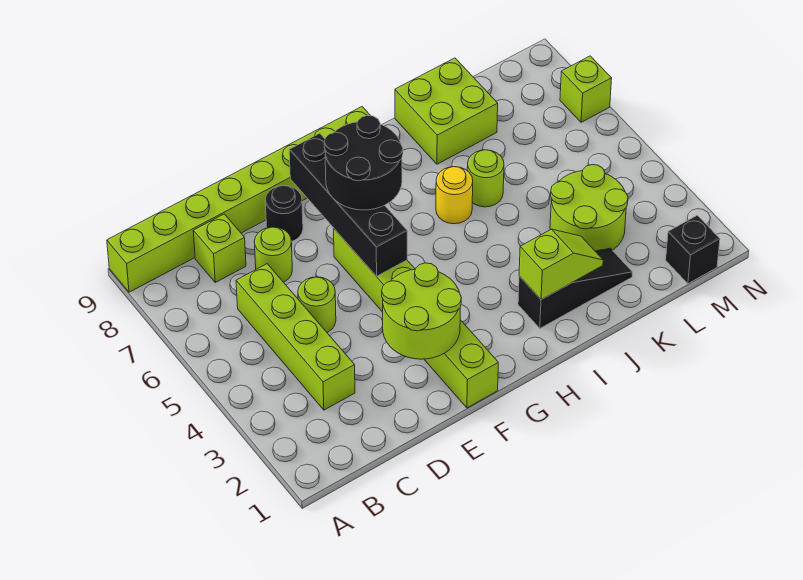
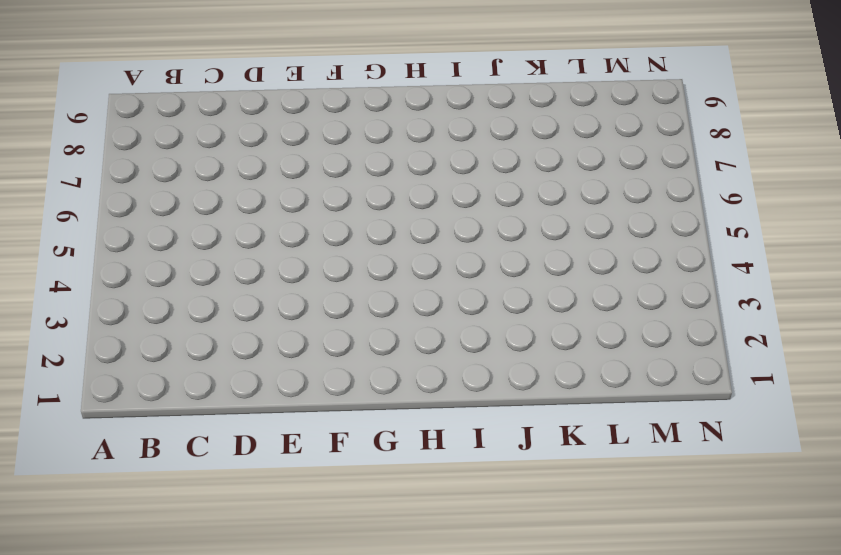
none -> lime brick A9:H9 level 1
none -> lime brick C3:C6 level 1
none -> lime brick C8 level 1

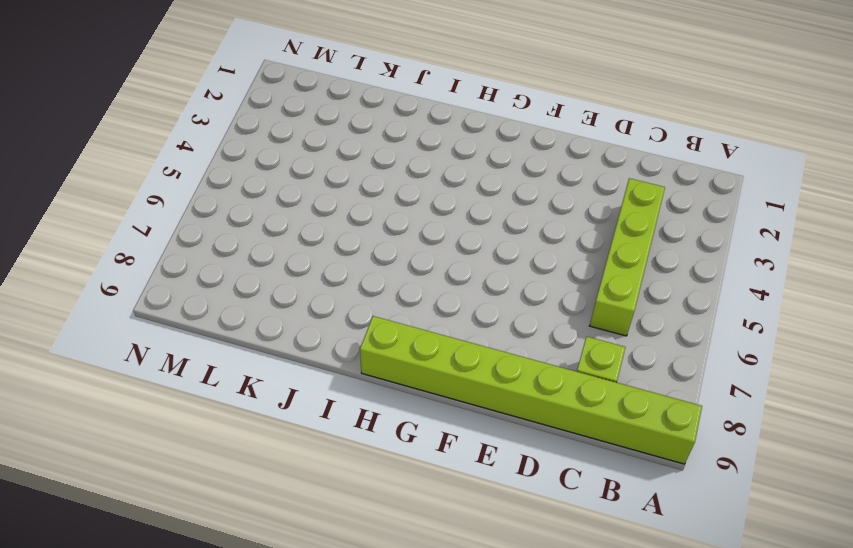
none -> lime round brick D5 level 1
none -> lime round brick D7 level 1
none -> black round brick E8 level 1

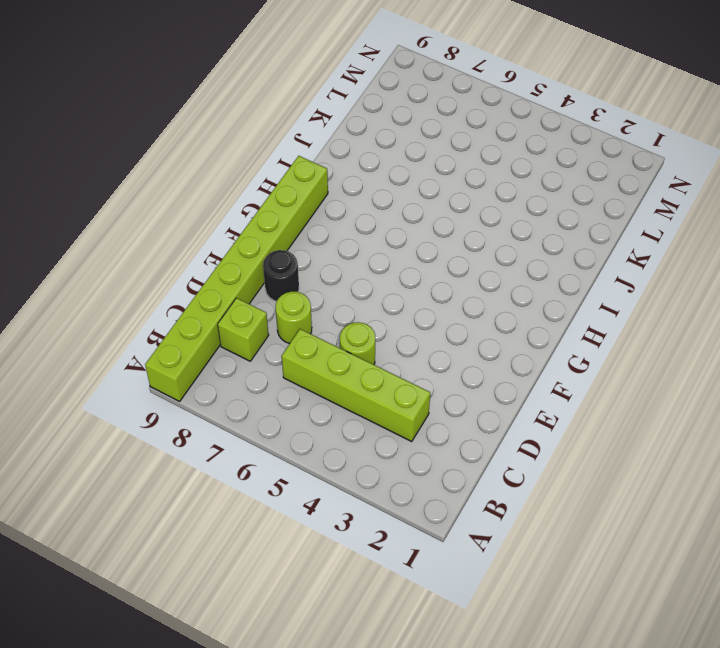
none -> lime brick F1:F6 level 1
none -> black slope I2:K2 level 1 top I
none -> yellow round brick I6 level 1

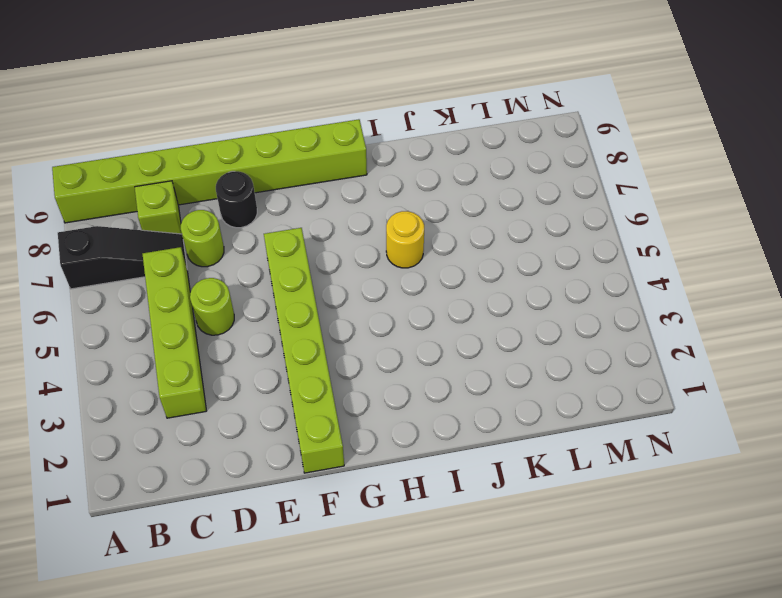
black slope A7:C7 level 1 top A -> black slope I2:K2 level 1 top I
none -> lime round brick J6 level 1
none -> lime brick J8:K9 level 1
none -> lime round brick K3:L4 level 1

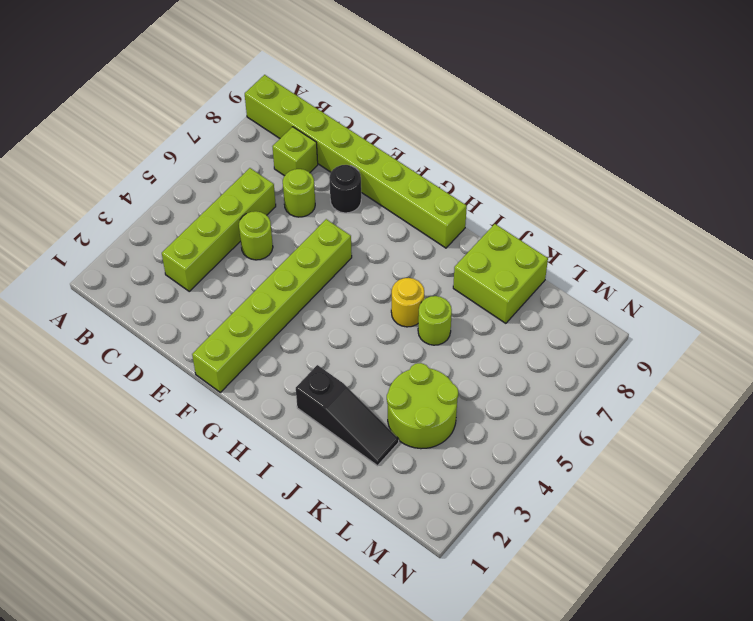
none -> black brick M1 level 1
none -> lime brick N7 level 1
none -> lime round brick E2:F3 level 2

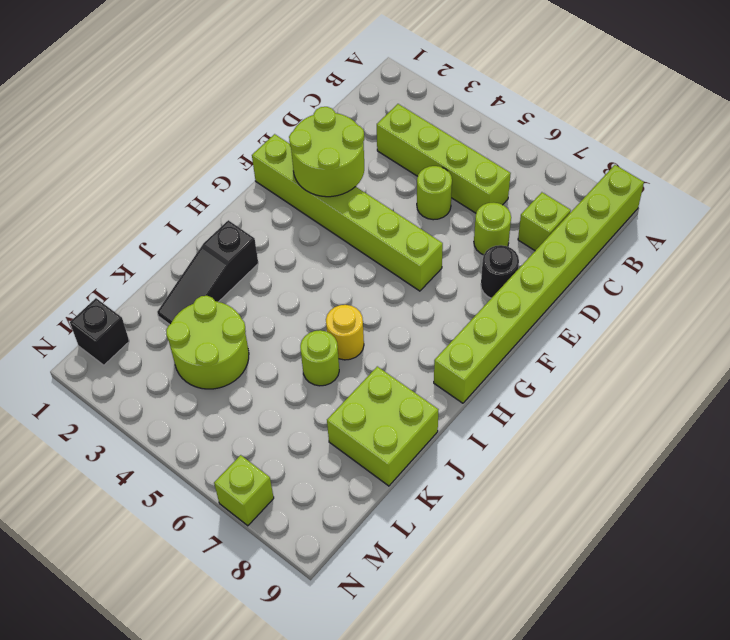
none -> black brick F5:F8 level 2
none -> lime slope I2:J2 level 2 top I
none -> black round brick F6:G7 level 3

